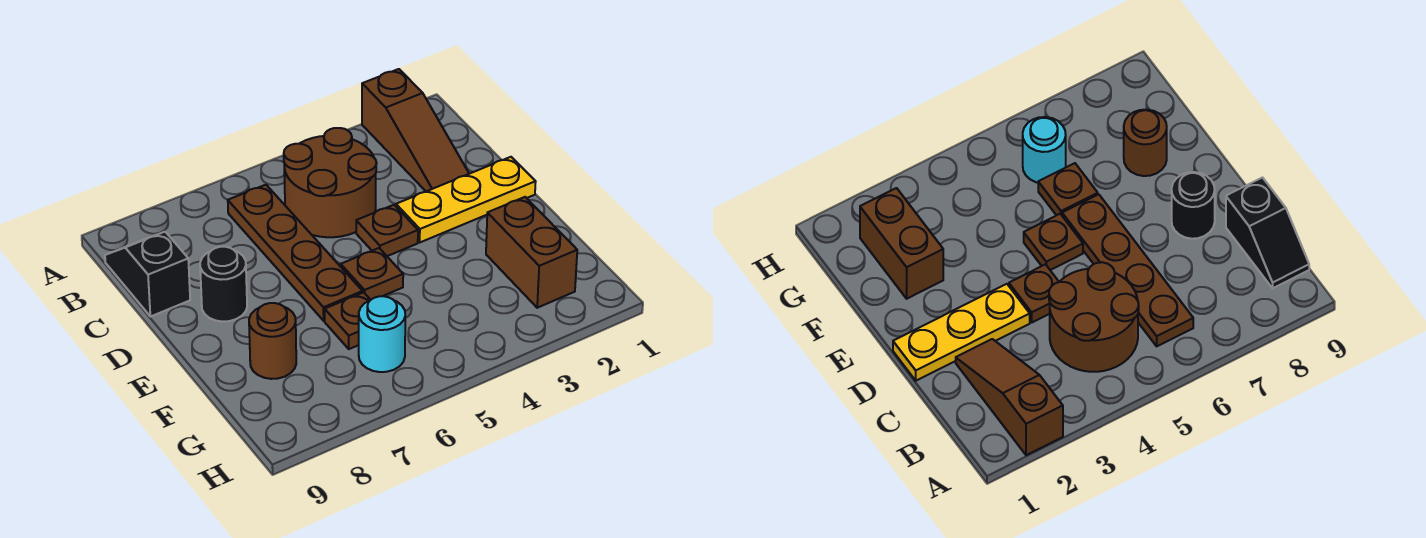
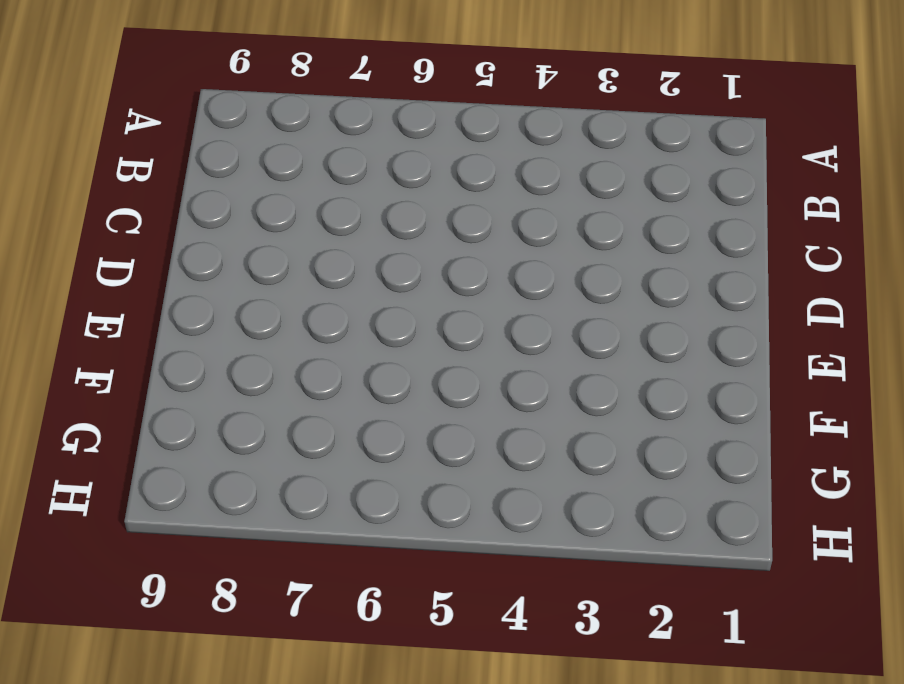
none -> brown slope A2:C2 level 1 top A
none -> brown round brick B4:C5 level 1
none -> brown plate B6:E6 level 1

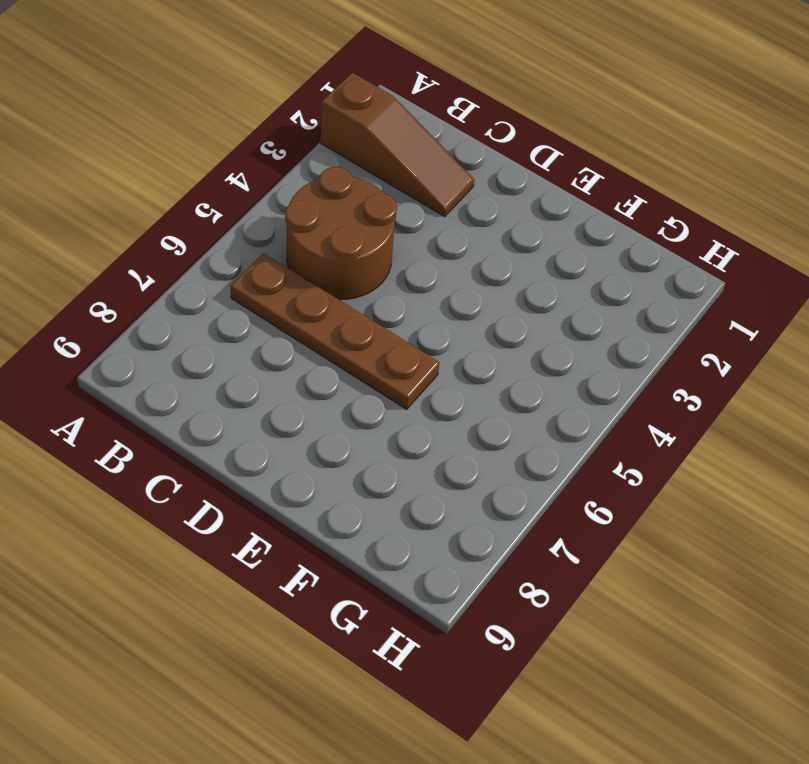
none -> black slope B9:C9 level 1 top C
none -> yellow plate D1:D3 level 1
none -> brown plate D4 level 1

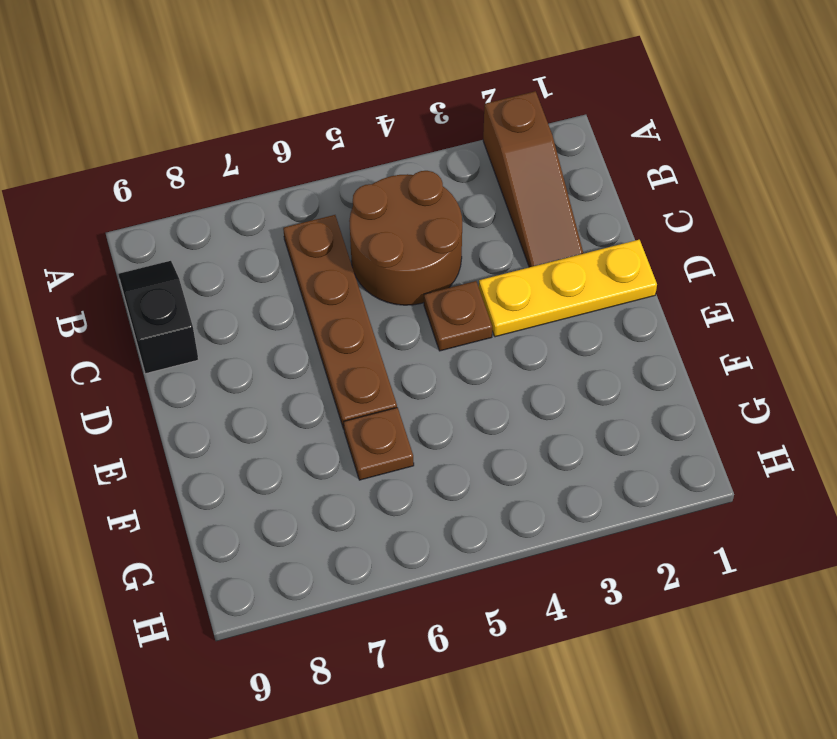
none -> black round brick D8 level 1
none -> brown plate E5 level 1
none -> brown brick F2:G2 level 1

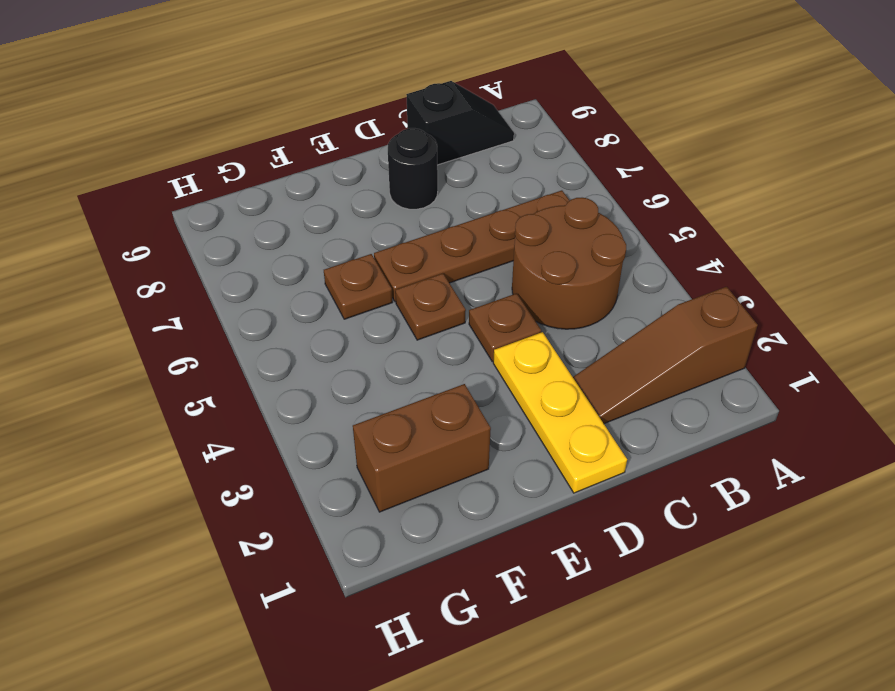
none -> brown round brick F8 level 1
none -> cyan round brick G6 level 1

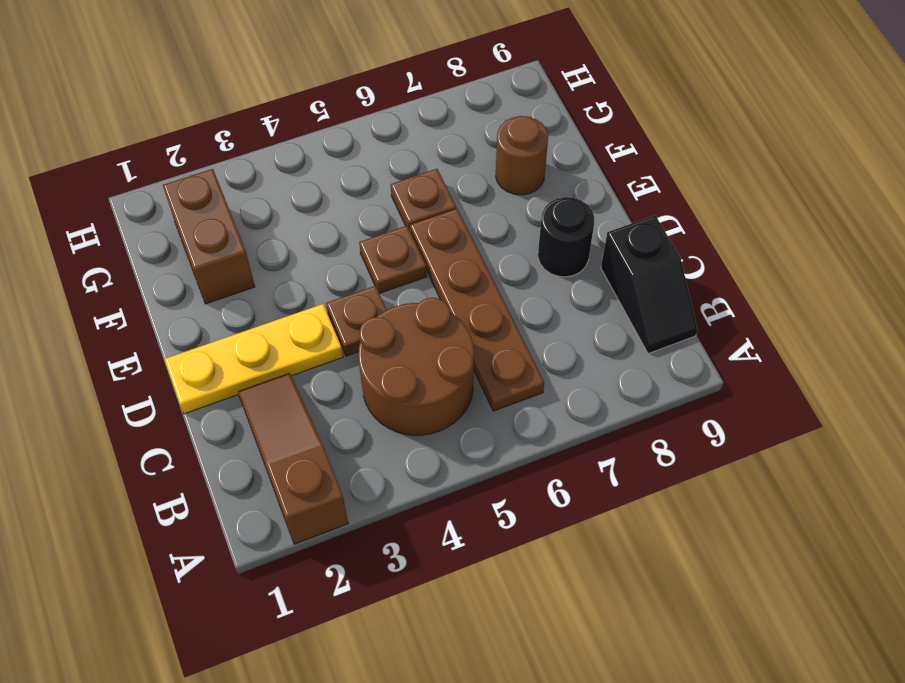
none -> cyan round brick G6 level 1

